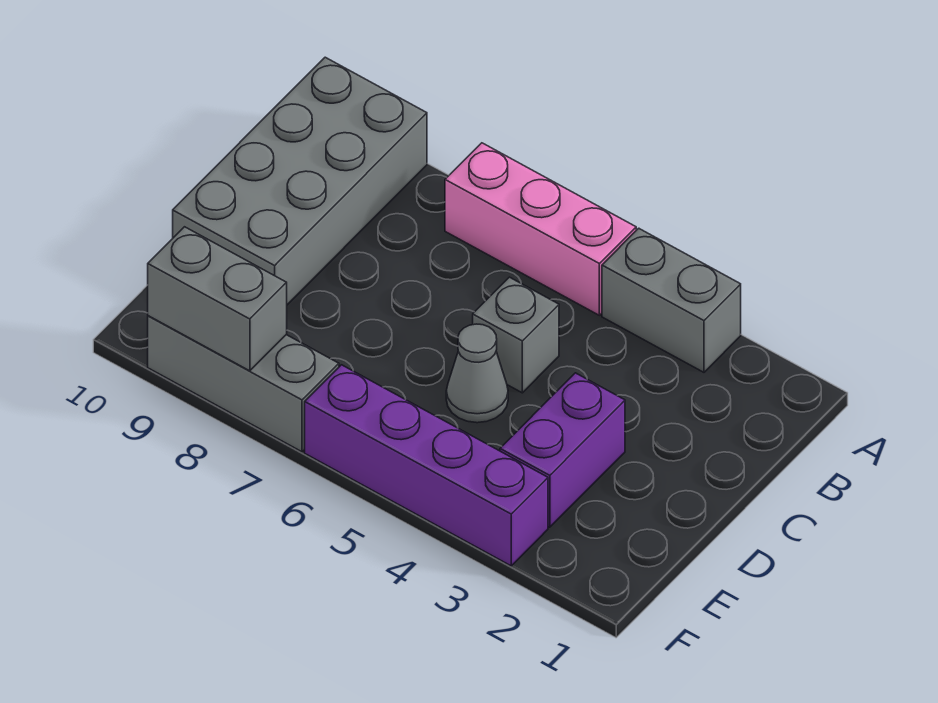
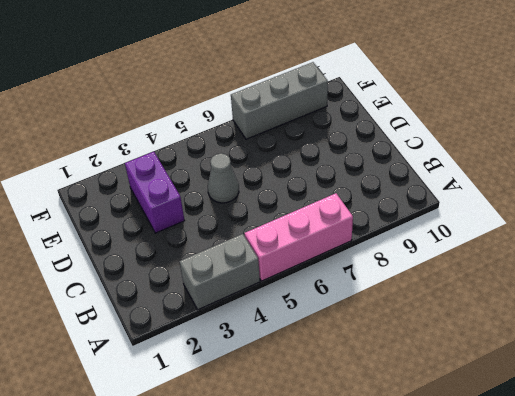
none -> grey brick A9:D10 level 1
none -> grey brick C5 level 1

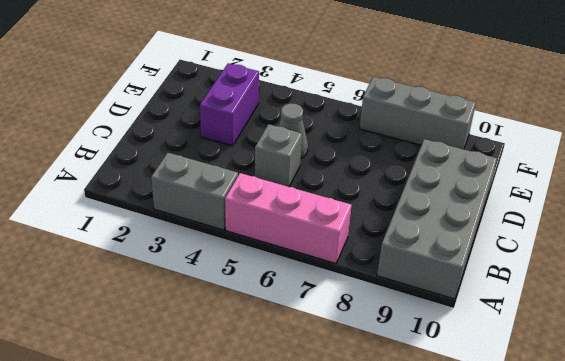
none -> purple brick F3:F6 level 1
none -> grey brick F8:F9 level 2

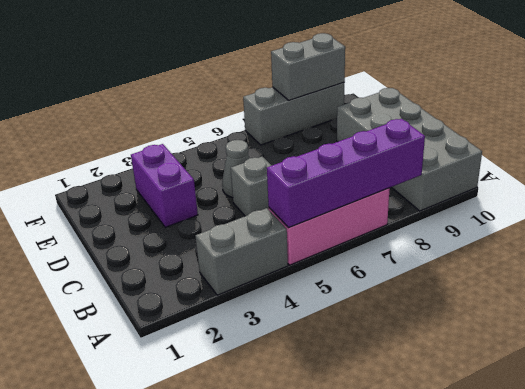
purple brick A5:A8 level 2 -> purple brick F3:F6 level 1

